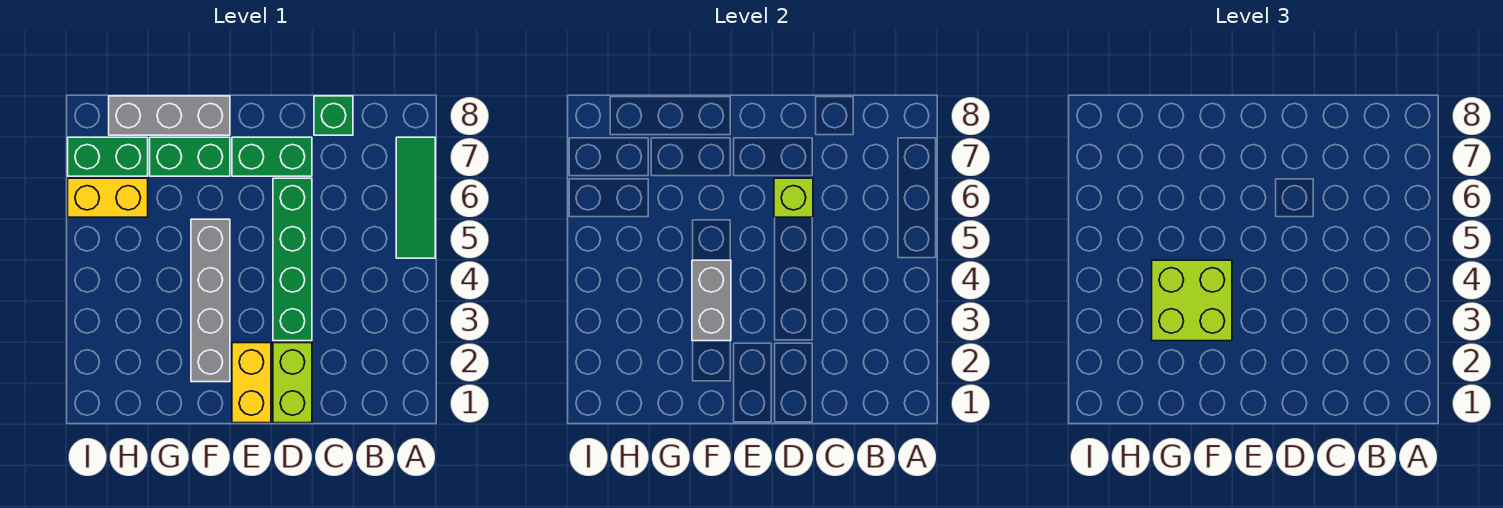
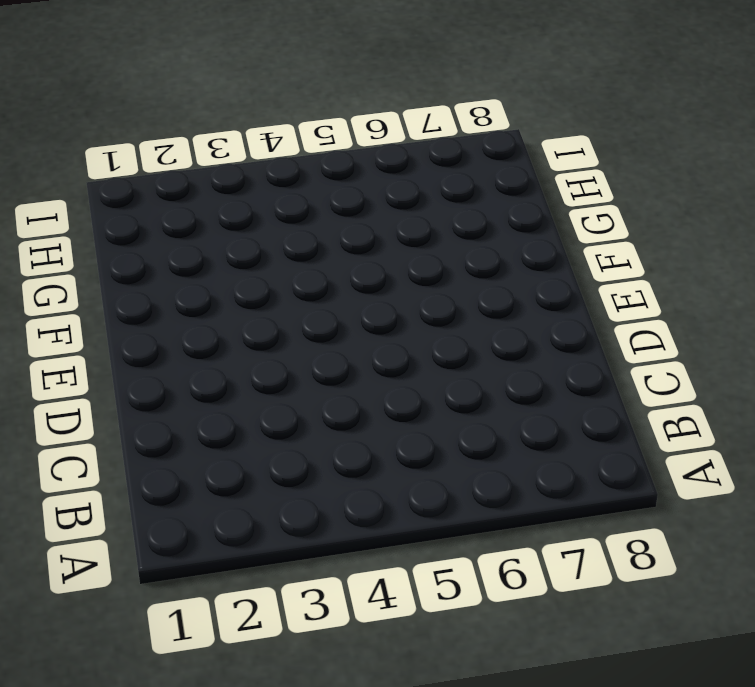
none -> green tile A5:A7 level 1
none -> green brick C8 level 1
none -> lime brick D1:D2 level 1

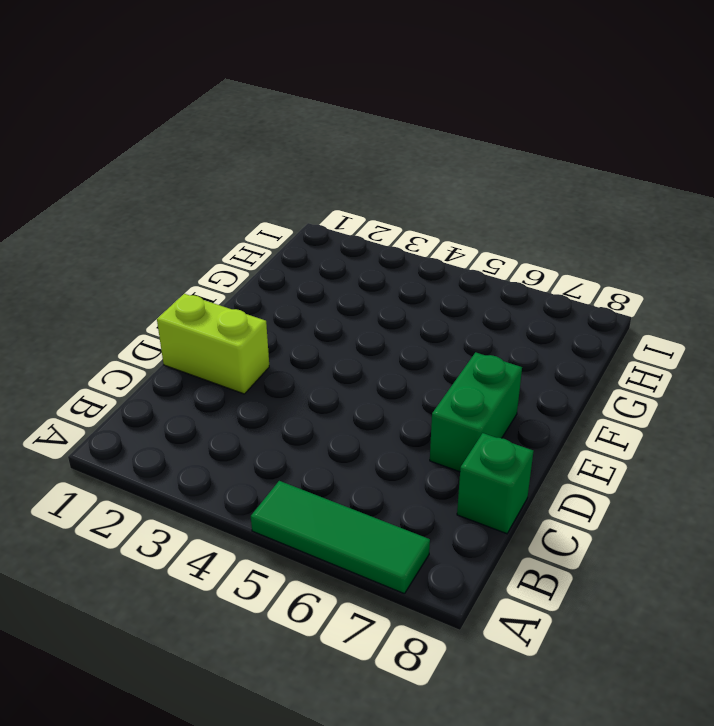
none -> green brick D3:D6 level 1
none -> yellow brick E1:E2 level 1
none -> grey brick F2:F5 level 1

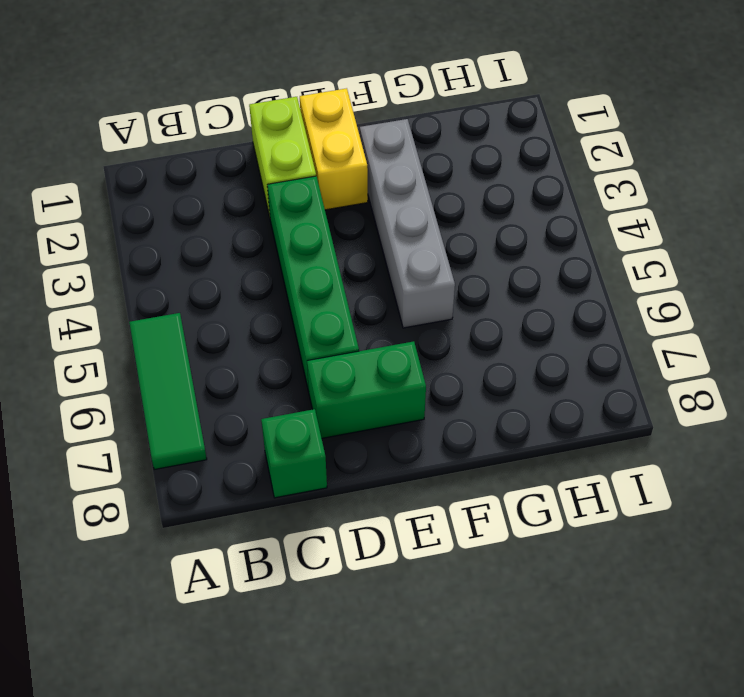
none -> green brick F7:G7 level 1
none -> grey brick F8:H8 level 1
none -> yellow brick H6:I6 level 1

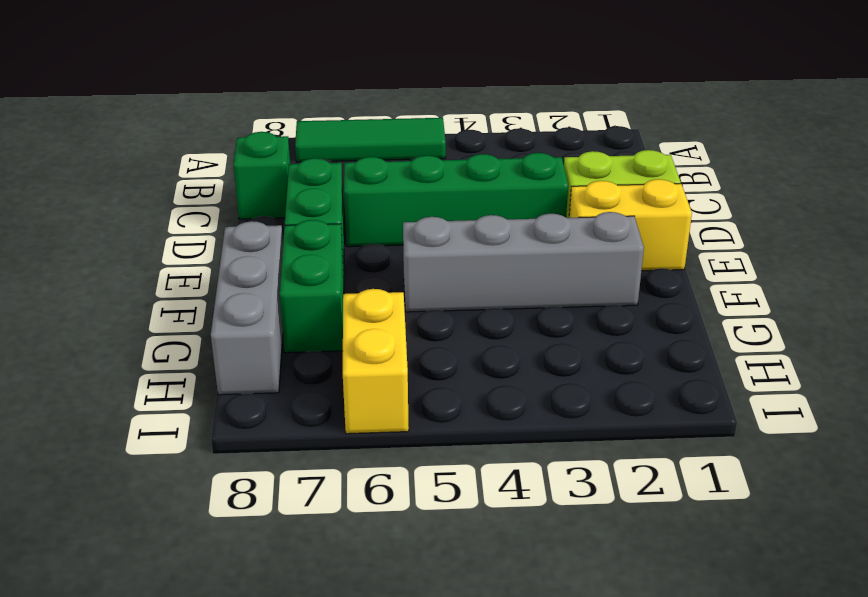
none -> green brick H7:I7 level 1
none -> lime brick D6 level 2
none -> grey brick F3:F4 level 2

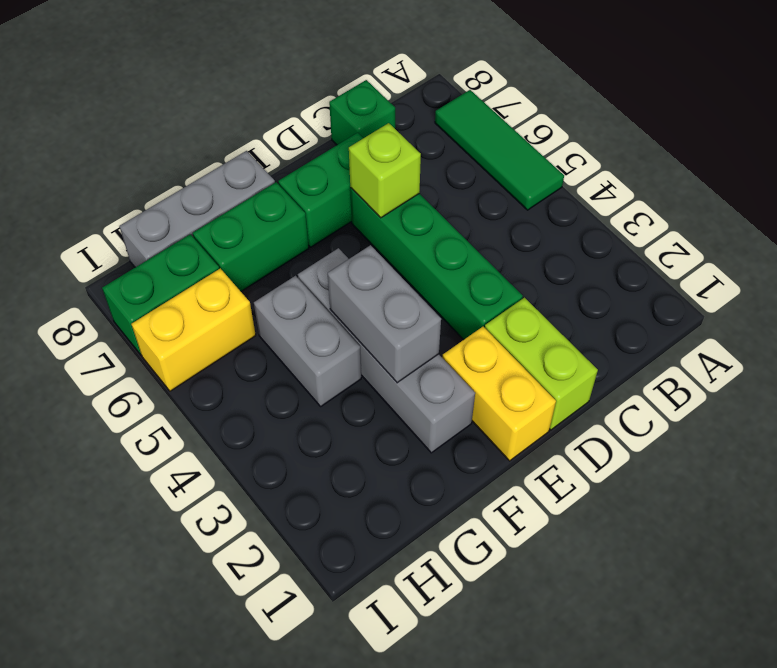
grey brick G4:G5 level 1 -> none
none -> lime brick F3:G4 level 3

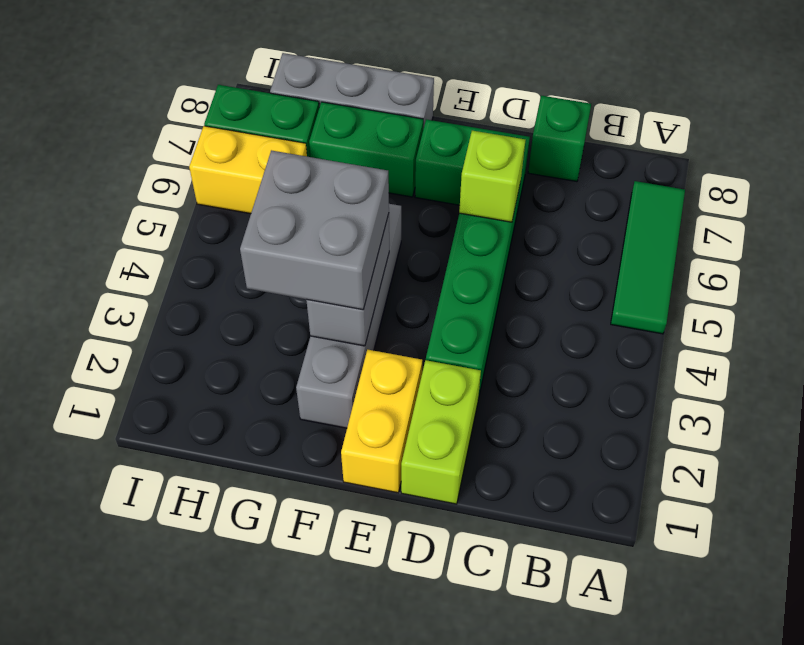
grey brick F3:G4 level 3 -> lime brick F3:G4 level 3

